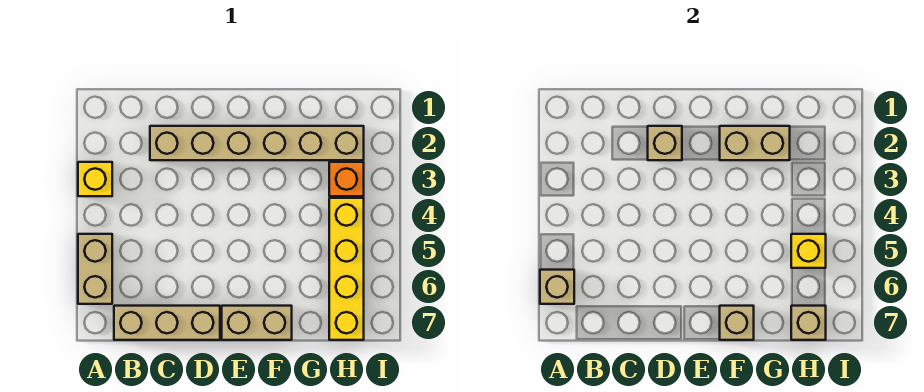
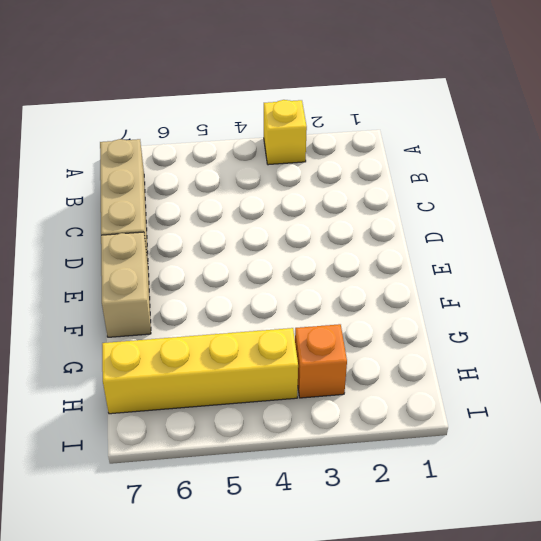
none -> tan brick A5:A6 level 1
none -> tan brick C2:H2 level 1
none -> tan brick A6 level 2

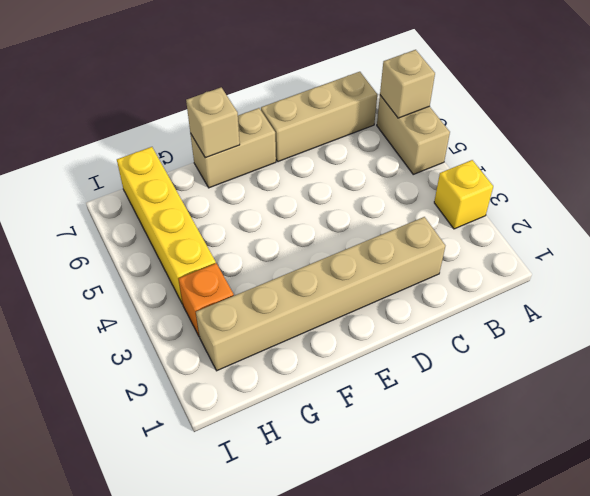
none -> tan brick D2 level 2
none -> tan brick F2:G2 level 2
none -> yellow brick H5 level 2

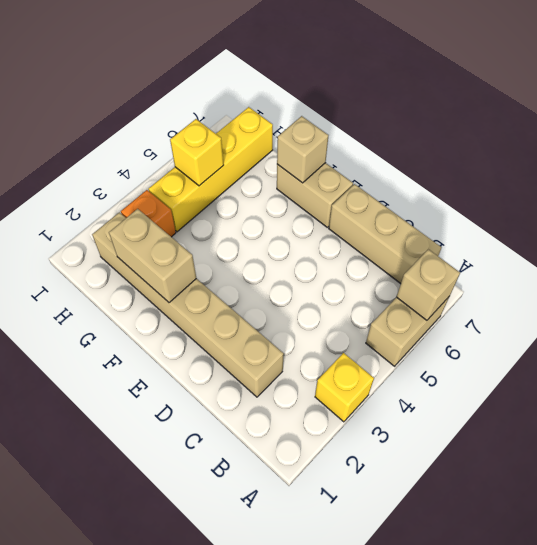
none -> tan brick D2 level 2
none -> tan brick H7 level 2

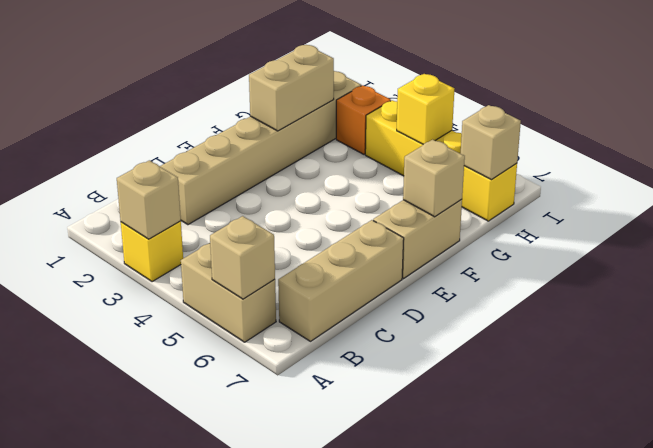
tan brick A3 level 2 -> tan brick D2 level 2

